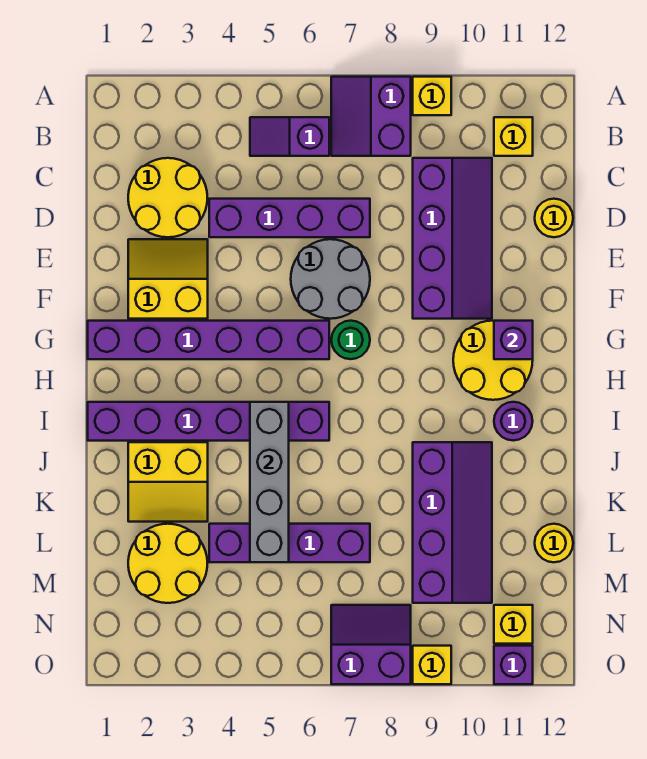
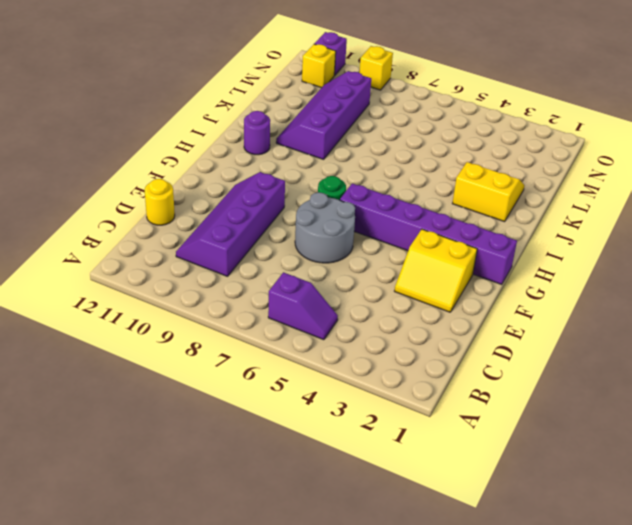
none -> purple slope A7:B8 level 1 top 8
none -> yellow brick A9 level 1
none -> yellow brick B11 level 1

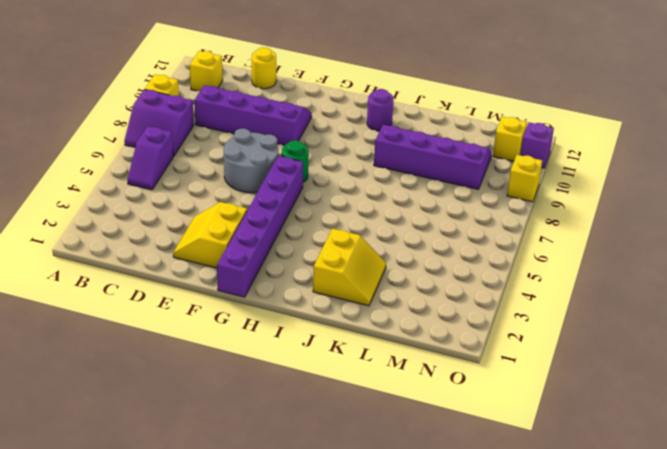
none -> yellow round brick C2:D3 level 1
none -> purple brick D4:D7 level 1
none -> yellow round brick G10:H11 level 1

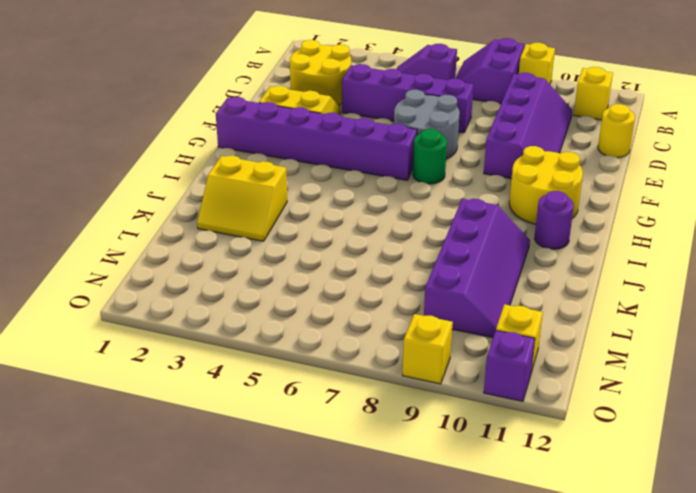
none -> purple brick I1:I6 level 1
none -> yellow round brick L2:M3 level 1
none -> purple brick L4:L7 level 1

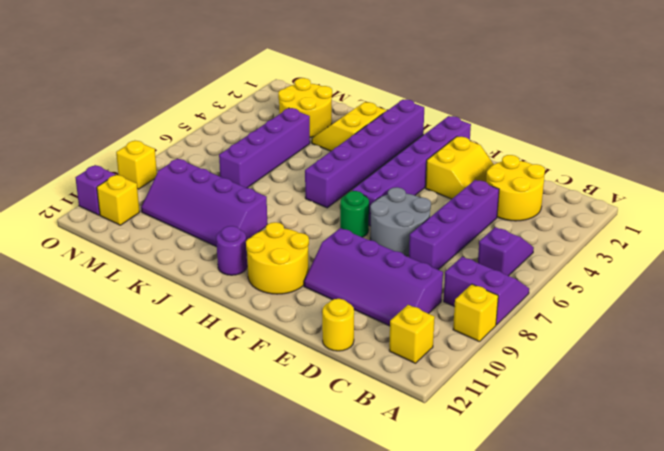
none -> yellow round brick L12 level 1
none -> purple slope N7:O8 level 1 top O
none -> purple brick G11 level 2

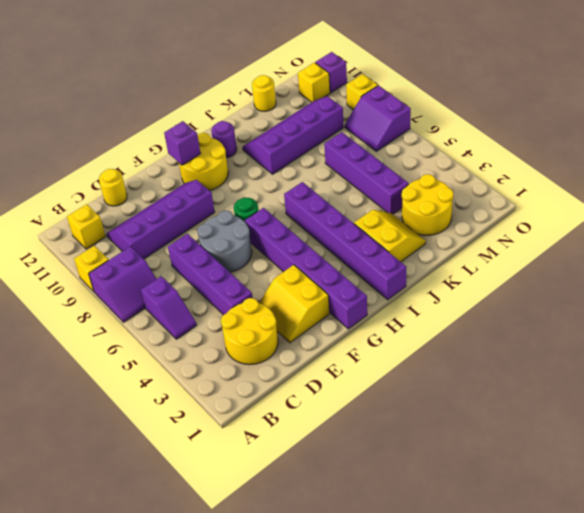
none -> grey brick I5:L5 level 2

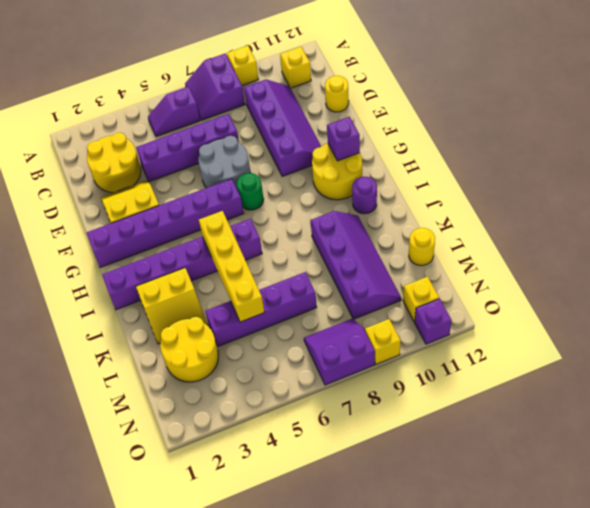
yellow brick I5:L5 level 2 -> grey brick I5:L5 level 2

